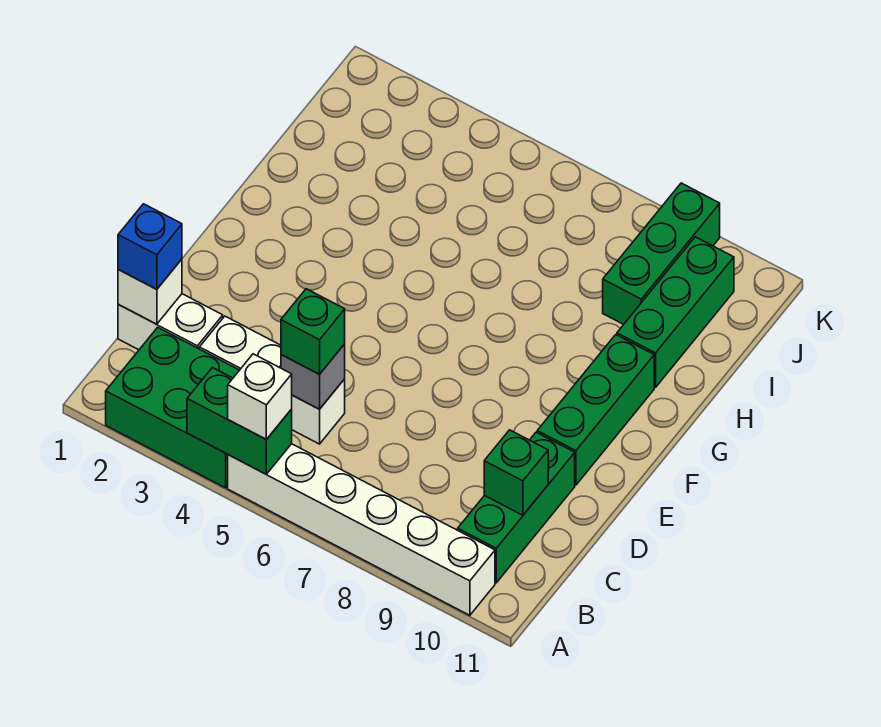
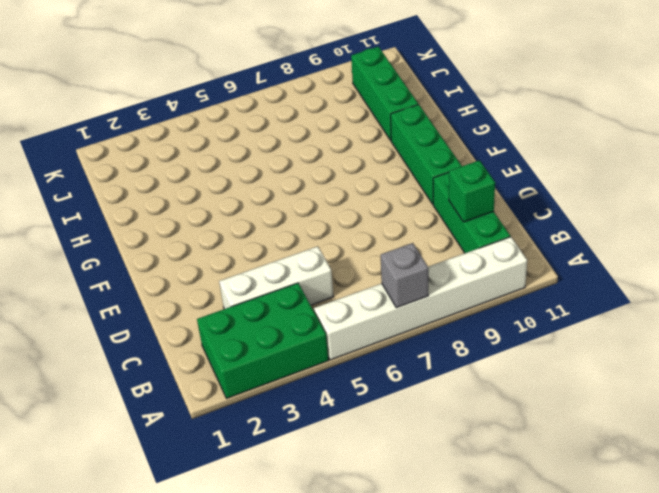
grey brick A7 level 2 -> grey brick C5 level 2
none -> white brick C1:C2 level 1
none -> green brick I9:K9 level 1
none -> green brick A4:A5 level 2

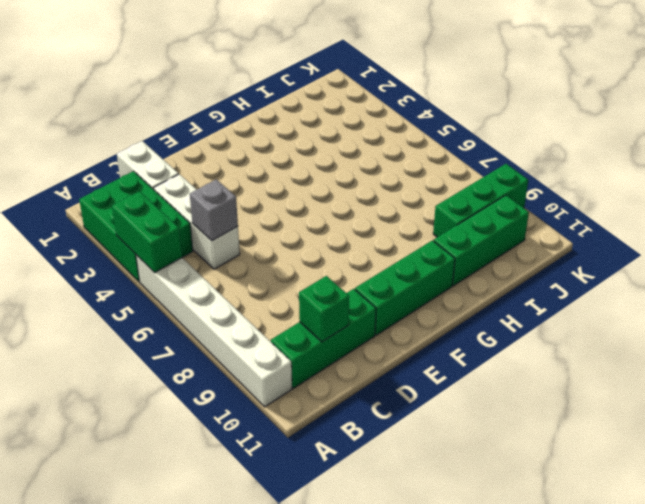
none -> white brick C1 level 2
none -> white brick A5 level 3
none -> blue brick C1 level 3

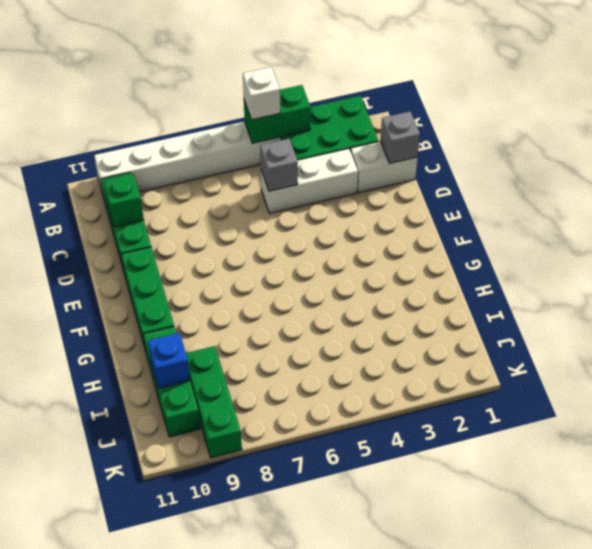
grey brick C1 level 2 -> white brick C1 level 2
blue brick I10 level 2 -> blue brick C1 level 3
none -> green brick C5 level 3

